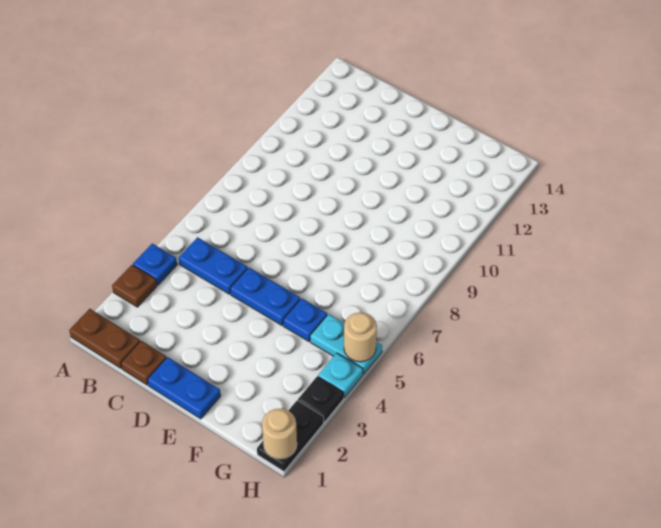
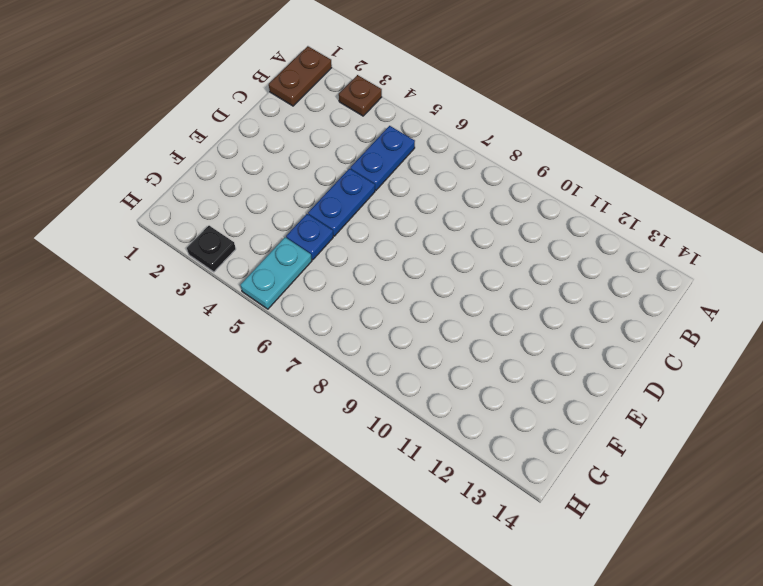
none -> blue plate A4 level 1
none -> brown plate C1 level 1
none -> blue plate D1:E1 level 1

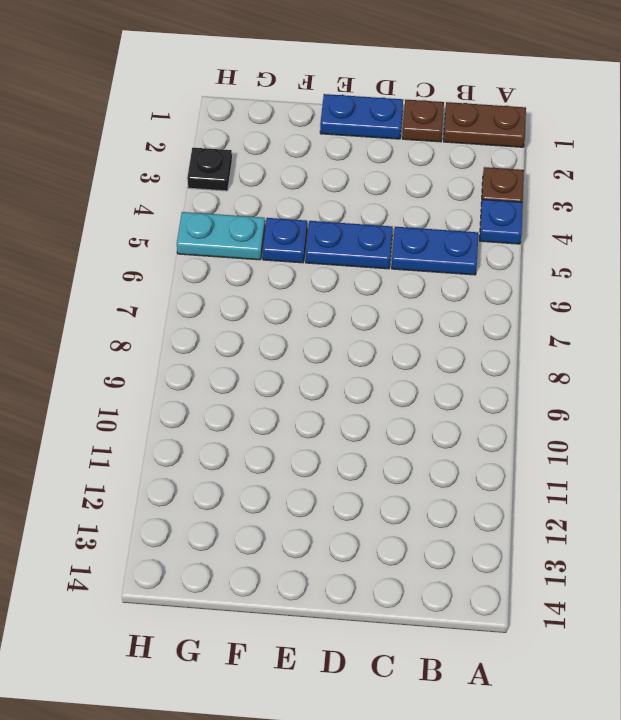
none -> black plate H1:H2 level 1
none -> cyan plate H4 level 1
none -> tan round brick H1 level 2

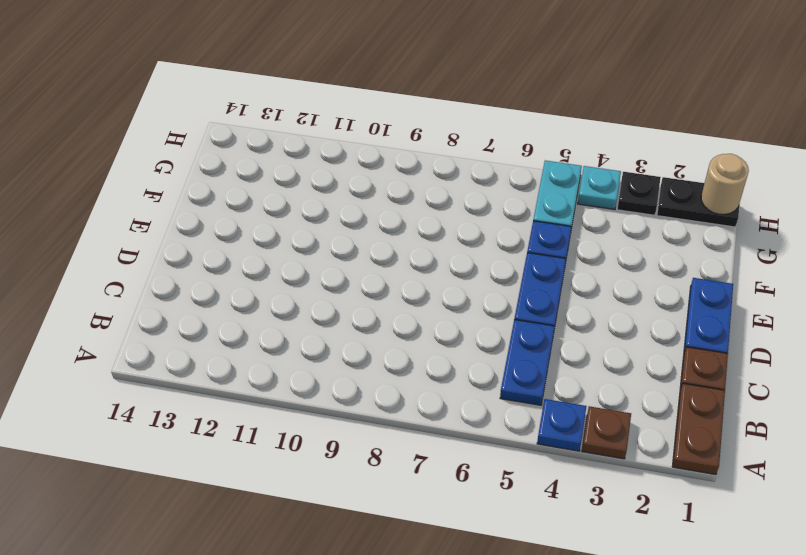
none -> tan round brick H5 level 2

